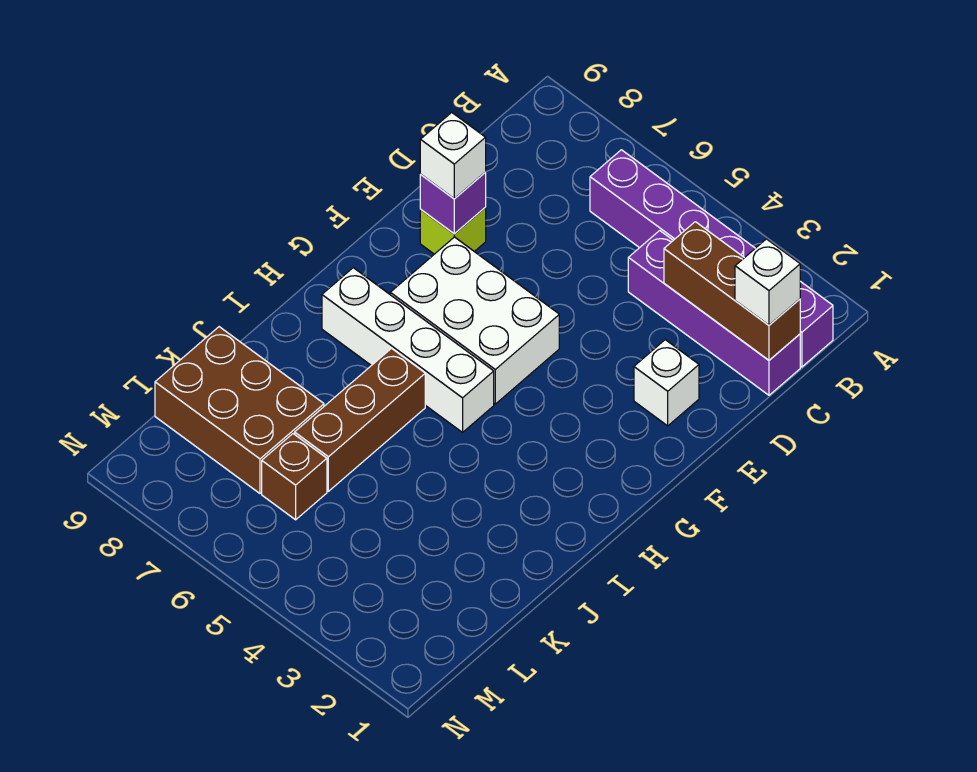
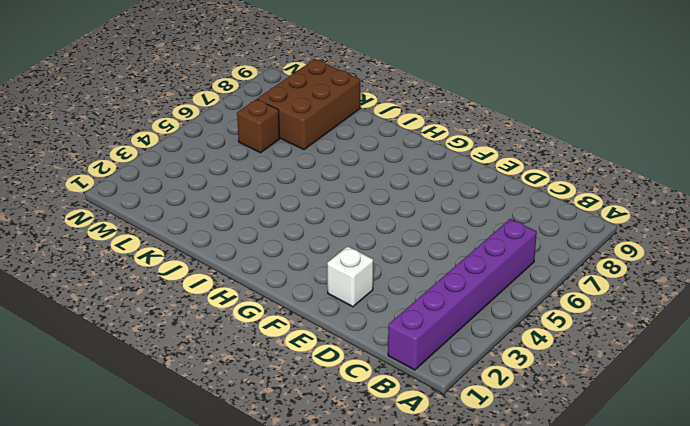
none -> purple brick C1:C4 level 1
none -> lime brick E8 level 1
none -> white brick F5:G7 level 1

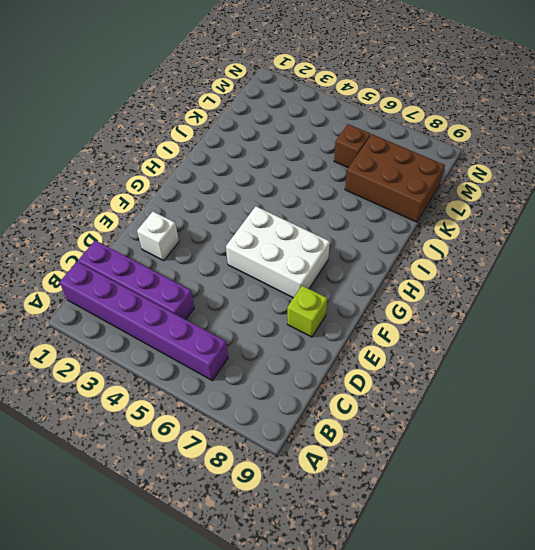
none -> white brick H5:H8 level 1
none -> brown brick I6:K6 level 1
none -> brown brick C1:C3 level 2

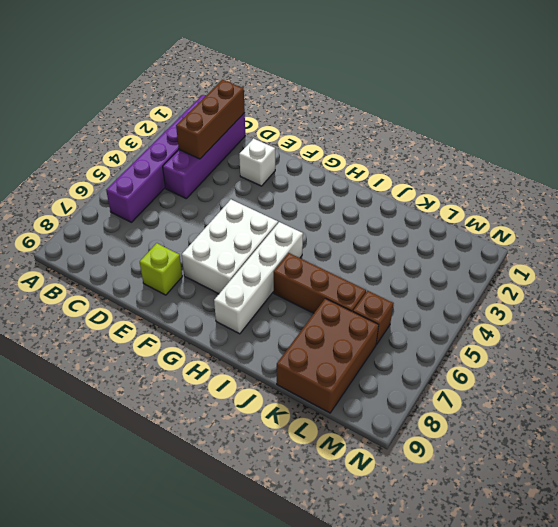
none -> purple brick E8 level 2
none -> white brick C1 level 3
none -> white brick E8 level 3

